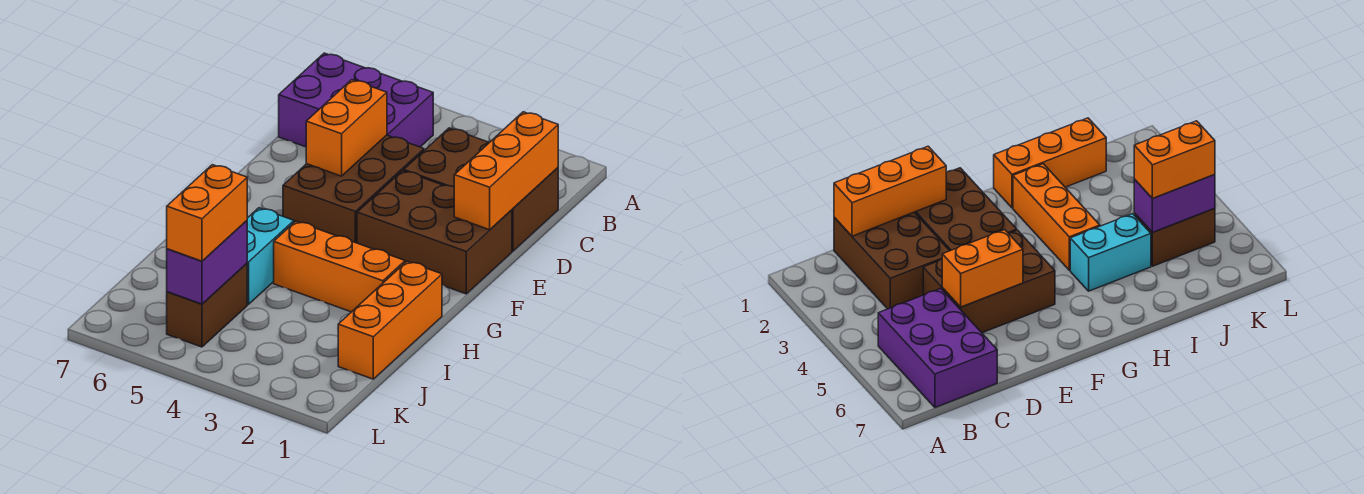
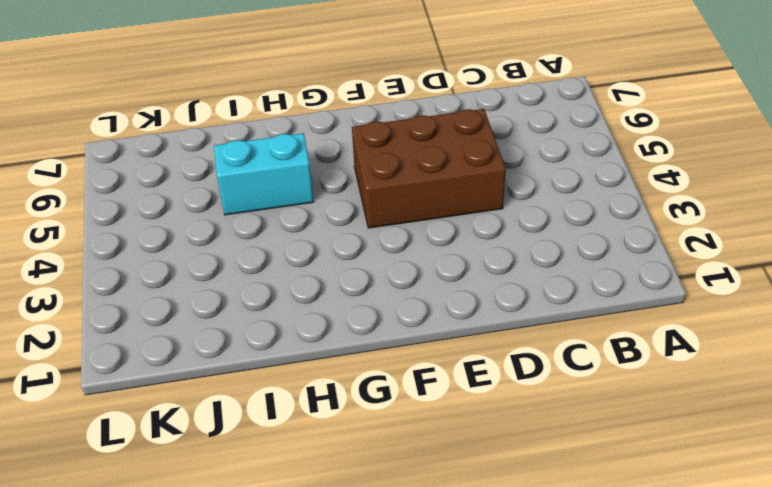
none -> purple brick B5:C7 level 1
none -> brown brick C1:D3 level 1
none -> brown brick E1:F3 level 1

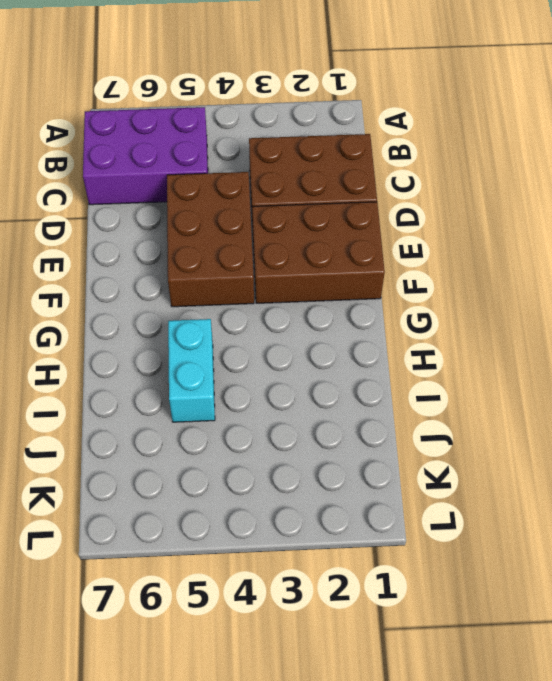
none -> orange brick H1:J1 level 1
none -> orange brick H2:H4 level 1
none -> brown brick J5:K5 level 1

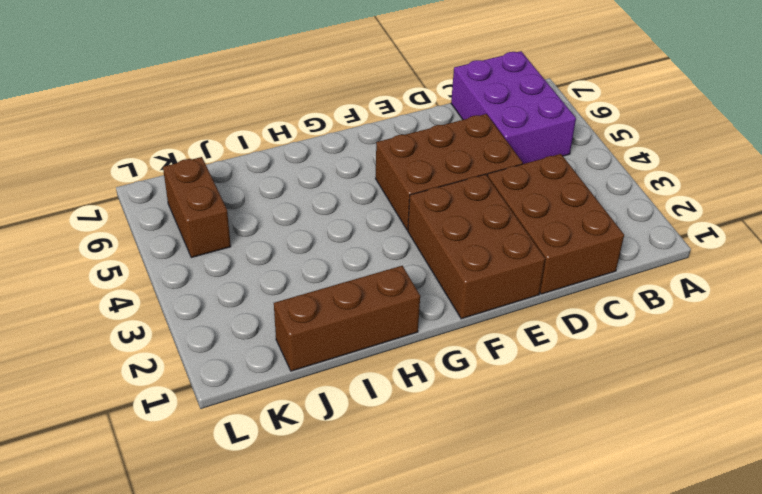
brown brick H1:J1 level 1 -> orange brick H1:J1 level 1
brown brick K5:K6 level 1 -> brown brick J5:K5 level 1
none -> orange brick H2:H4 level 1
none -> cyan brick H5:I5 level 1
none -> orange brick C1:E1 level 2

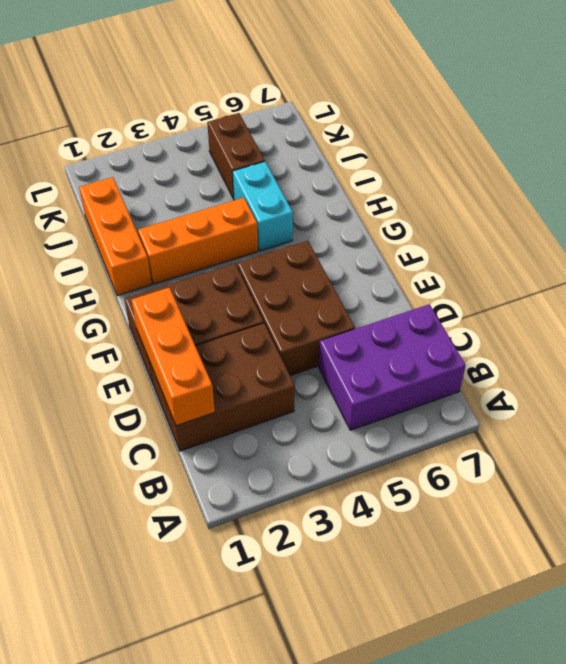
none -> orange brick D5:E5 level 2
none -> purple brick J5:K5 level 2
none -> orange brick J5:K5 level 3

